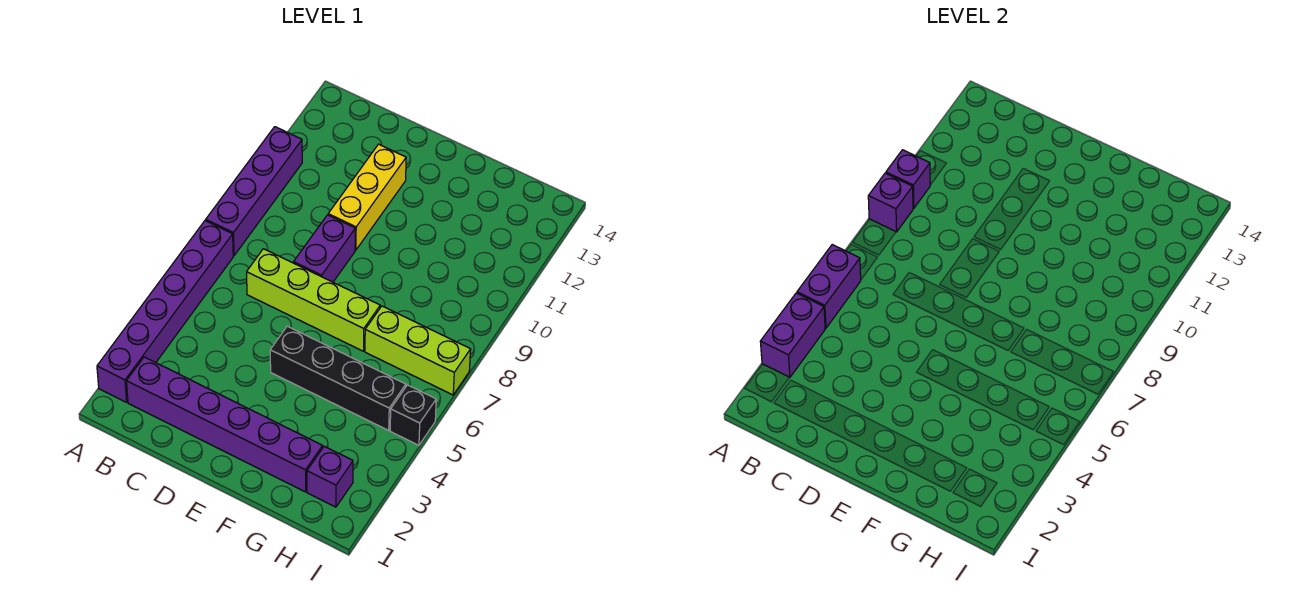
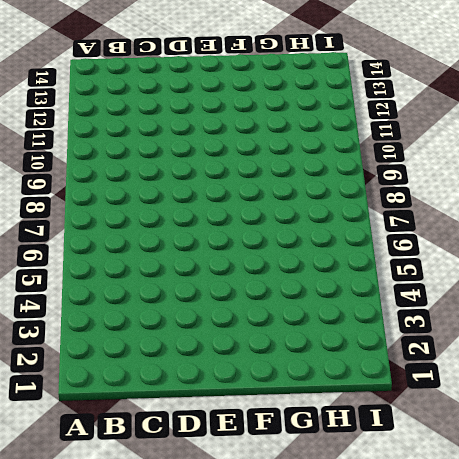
none -> purple brick A2:A7 level 1
none -> purple brick A8:A11 level 1
none -> purple brick B2:G2 level 1

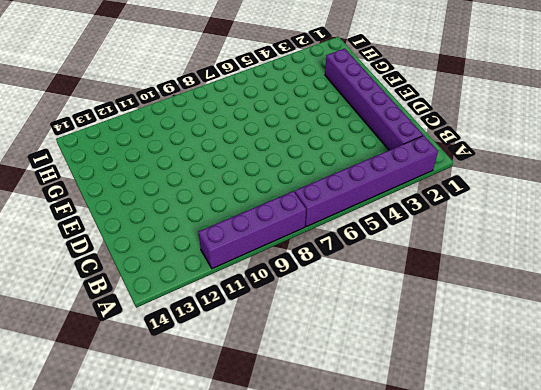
none -> lime brick C7:F7 level 1
none -> purple brick D8:D9 level 1
none -> yellow brick D10:D12 level 1

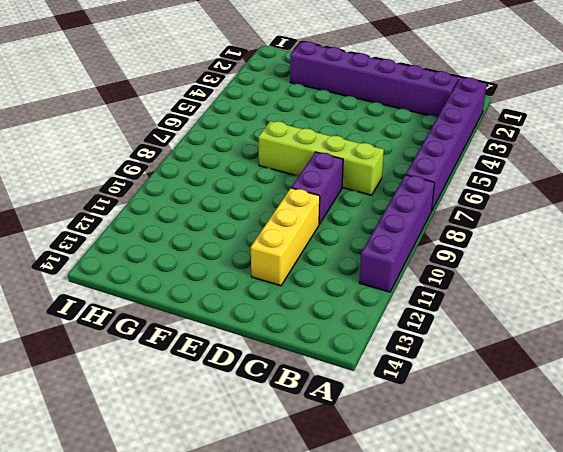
none -> black brick E5:H5 level 1
none -> lime brick G7:I7 level 1
none -> purple brick H2 level 1

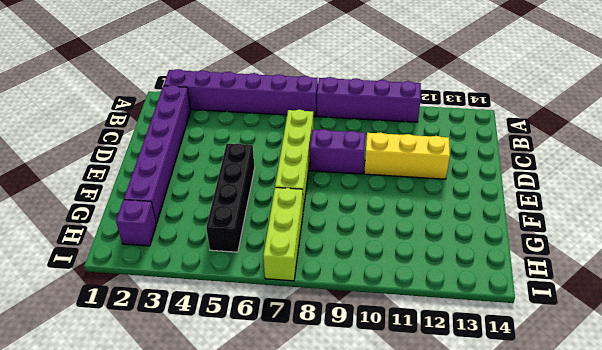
none -> black brick I5 level 1
none -> purple brick A3:A4 level 2
none -> purple brick A5:A6 level 2

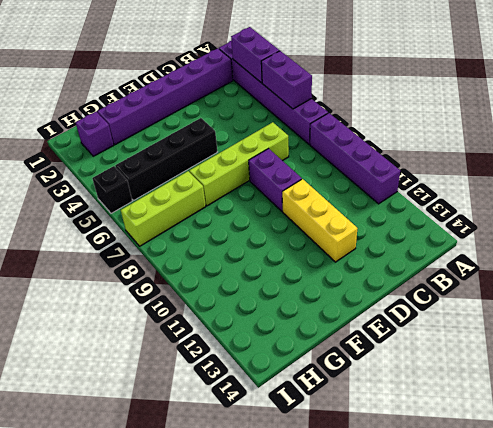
none -> purple brick A9 level 2
none -> purple brick A10 level 2

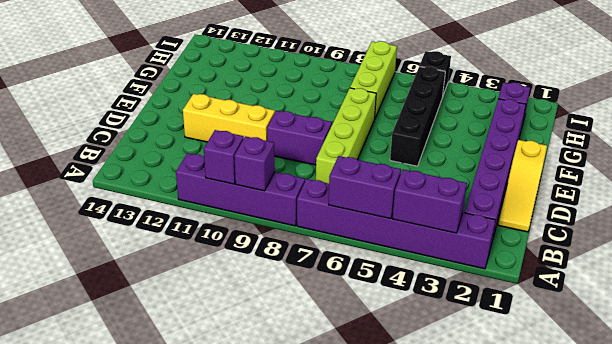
yellow slope C1:E1 level 1 top E -> none

